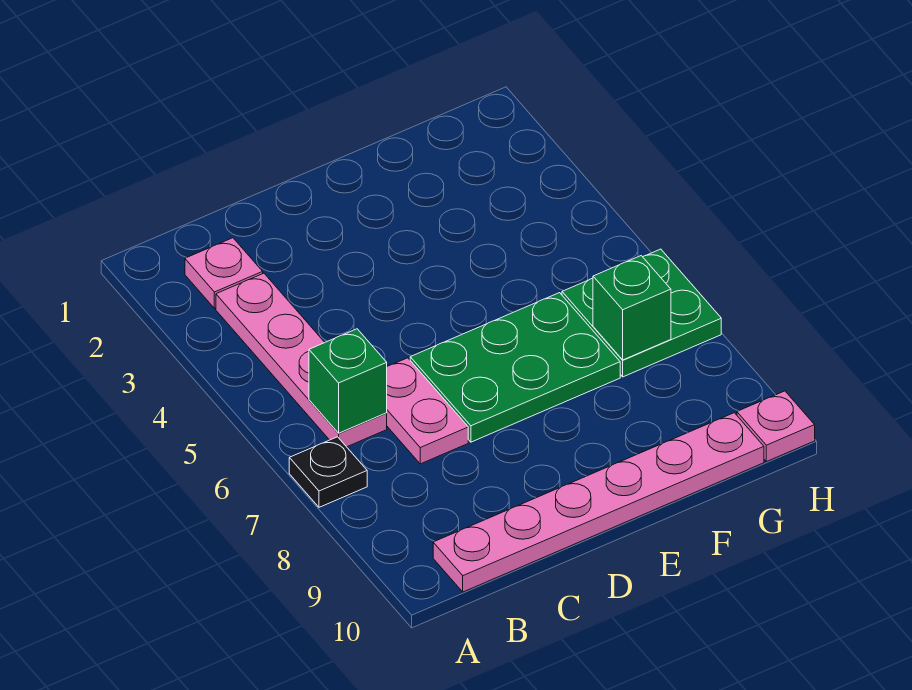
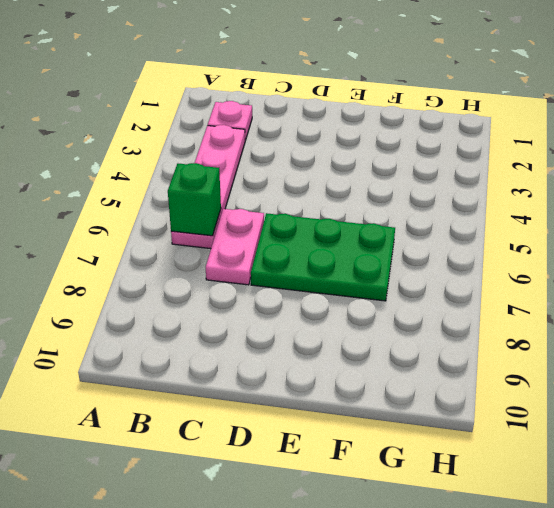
none -> black plate A7 level 1
none -> pink plate B10:G10 level 1

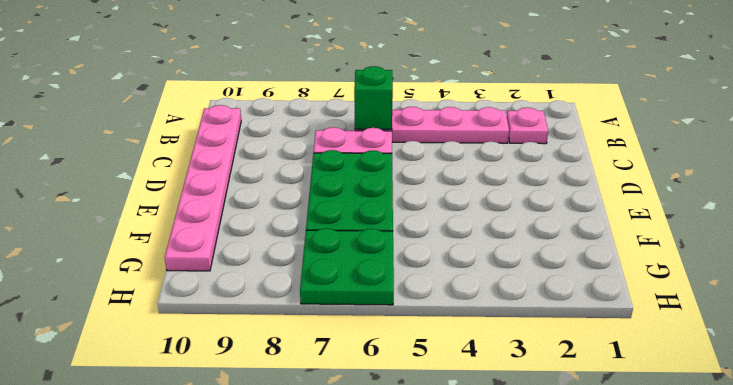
none -> black plate A7 level 1
none -> pink plate H10 level 1

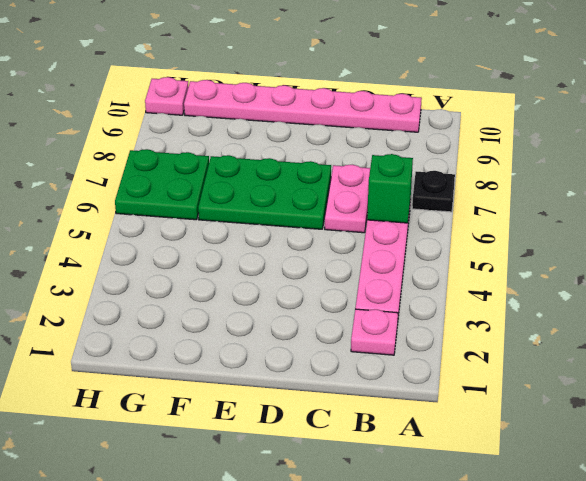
none -> green brick G7 level 2

